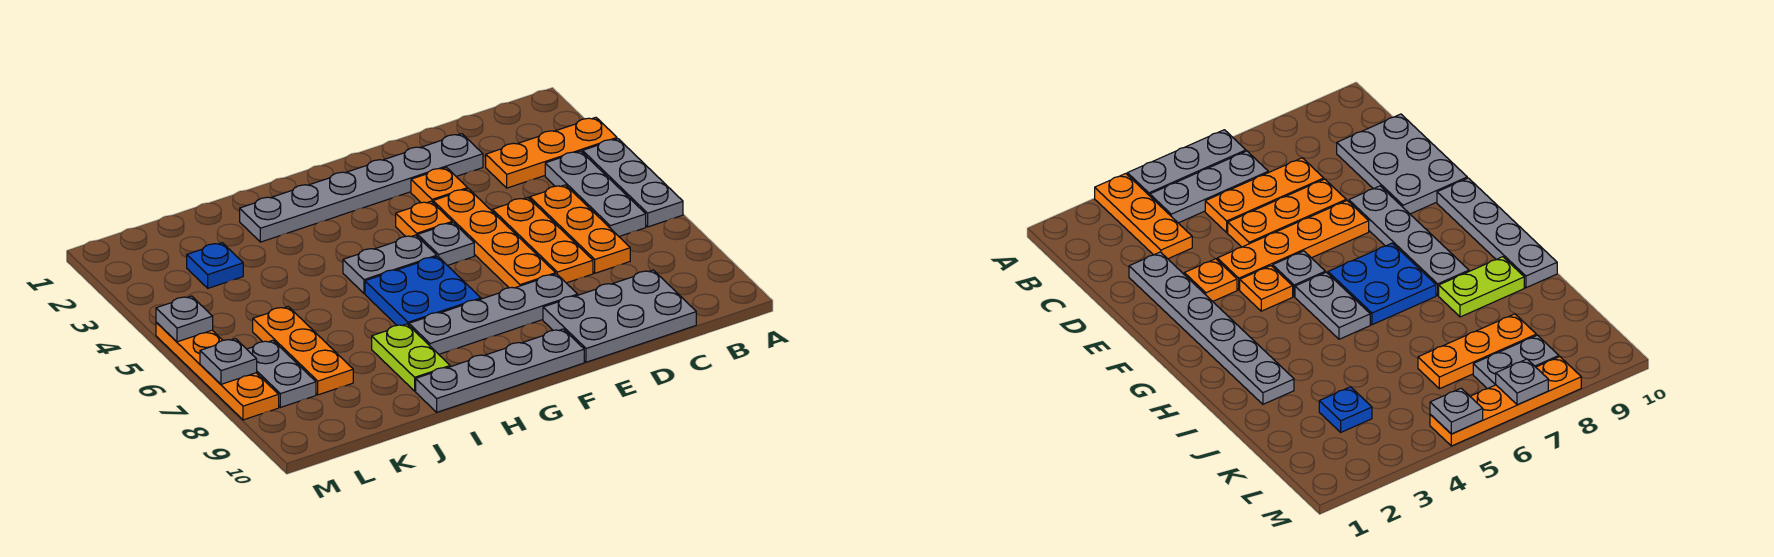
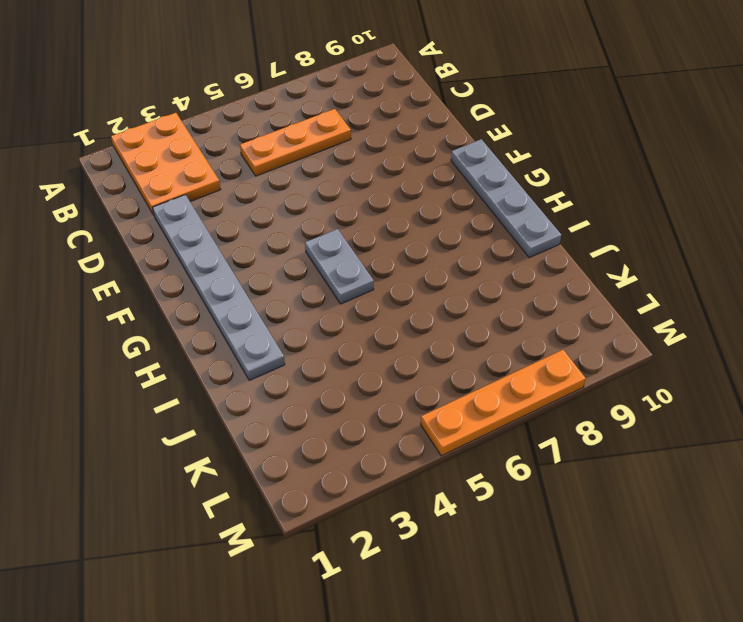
orange plate A2:C3 level 1 -> orange plate A3:C3 level 1
none -> grey plate A4:A6 level 1
none -> grey plate B4:B6 level 1
none -> grey plate C9:E10 level 1

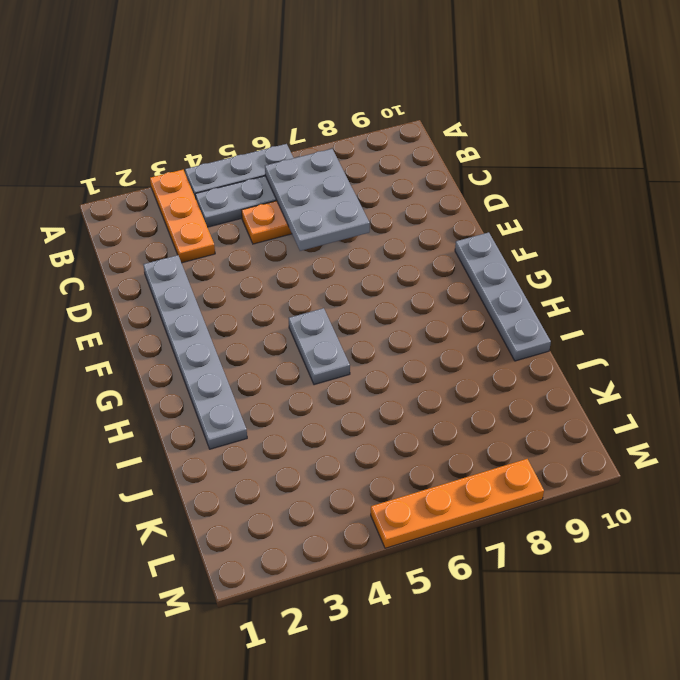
grey plate B6:D7 level 2 -> grey plate C9:E10 level 1
none -> orange plate D5:D7 level 1
none -> orange plate E3 level 1
none -> orange plate E4:E7 level 1

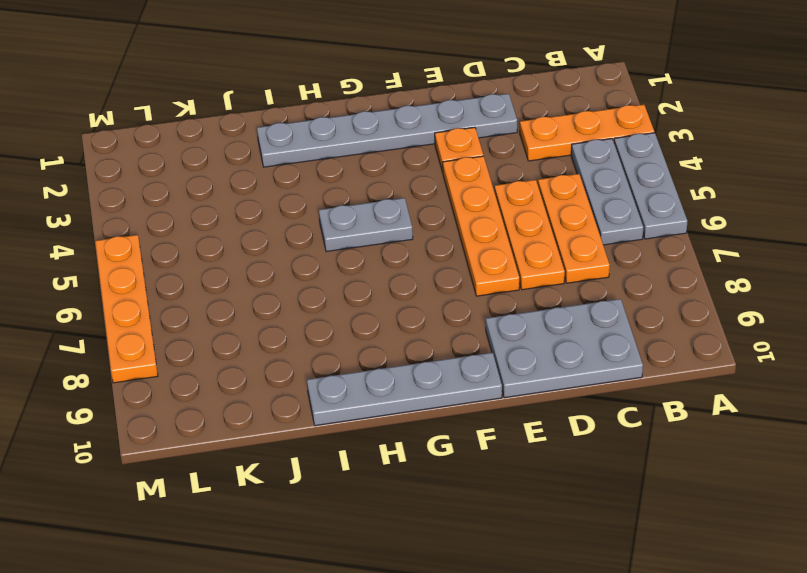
none -> grey plate E8:H8 level 1
none -> orange plate F4 level 1
none -> grey plate F5 level 1

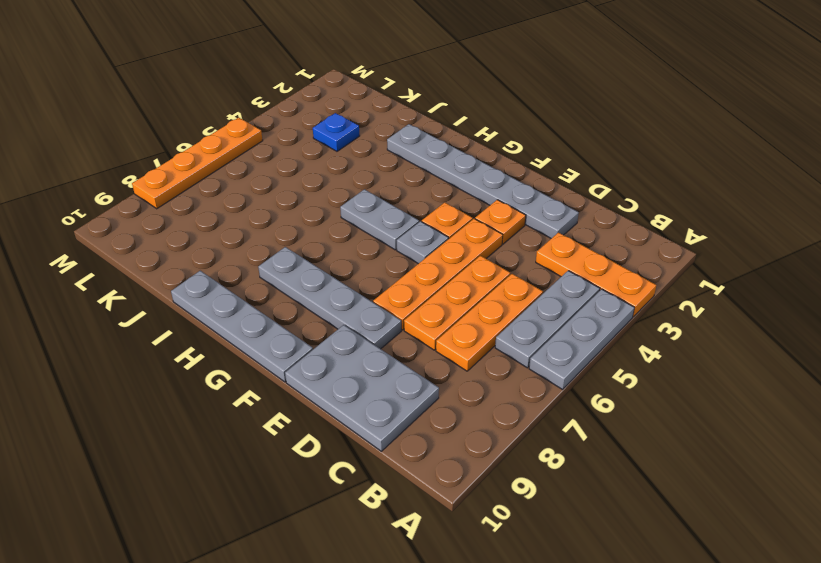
none -> blue plate G6:H7 level 1
none -> lime plate I8:I9 level 1
none -> orange plate K6:K8 level 1

